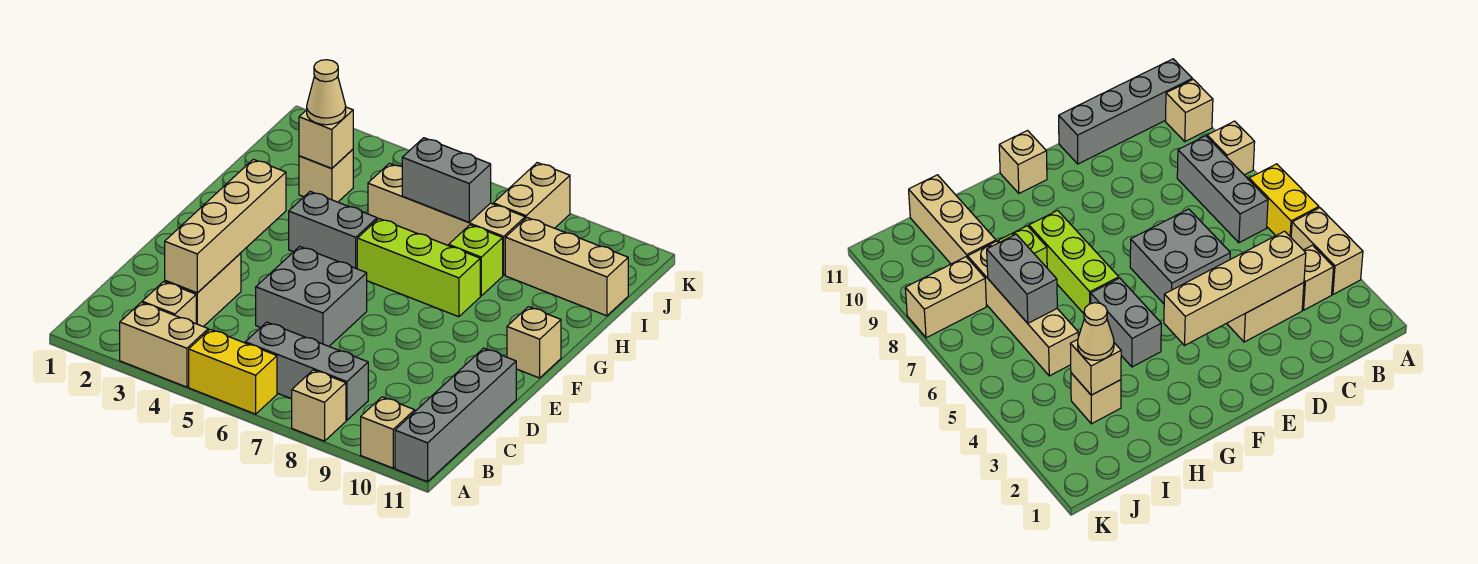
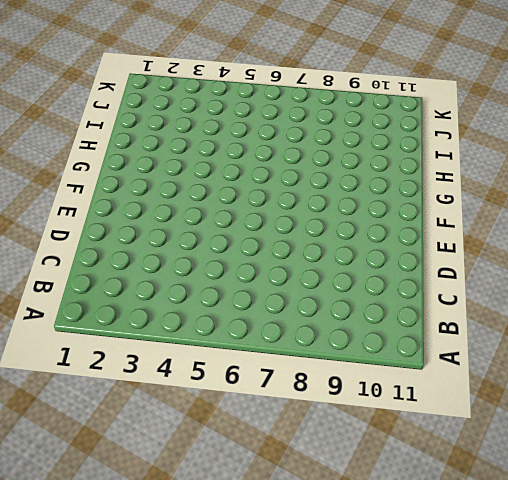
none -> tan brick A3:A4 level 1
none -> yellow brick A5:A6 level 1
none -> tan brick A8 level 1

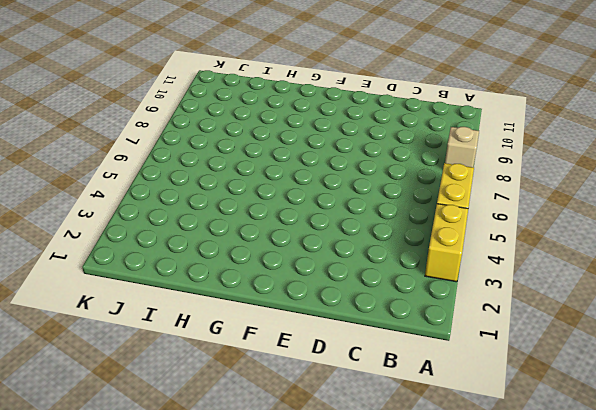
yellow brick A3:A4 level 1 -> tan brick A3:A4 level 1
none -> tan brick A10 level 1
none -> grey brick A11:D11 level 1
none -> tan brick B3 level 1

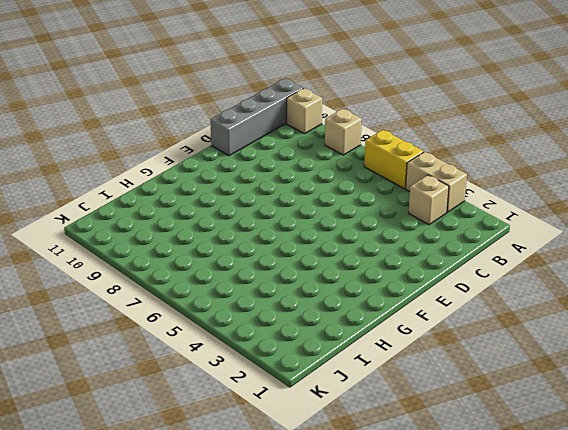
none -> grey brick B6:B8 level 1
none -> tan brick C3:D3 level 1
none -> grey brick D5:E6 level 1

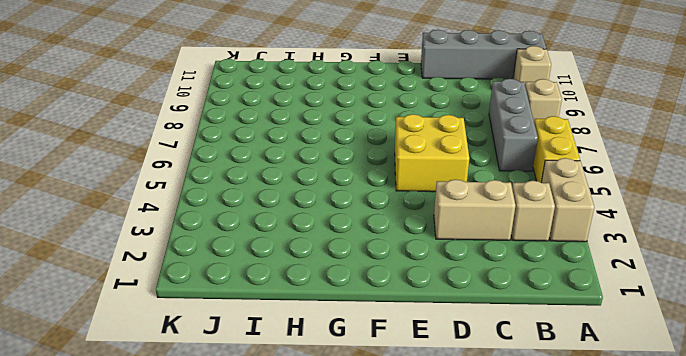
yellow brick D5:E6 level 1 -> grey brick D5:E6 level 1
none -> tan brick F11 level 1
none -> grey brick G4:G5 level 1
none -> lime brick G6:G8 level 1

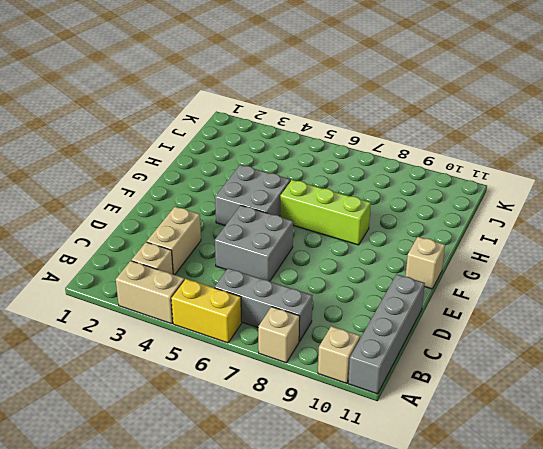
grey brick F4:G5 level 1 -> grey brick G4:G5 level 1
none -> lime brick H8 level 1
none -> tan brick I3 level 1
none -> tan brick I5:I8 level 1

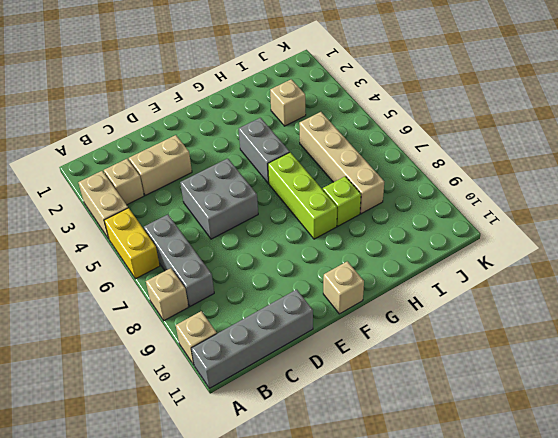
none -> tan brick I9:I11 level 1
none -> tan brick J8:K8 level 1
none -> tan brick C3:F3 level 2

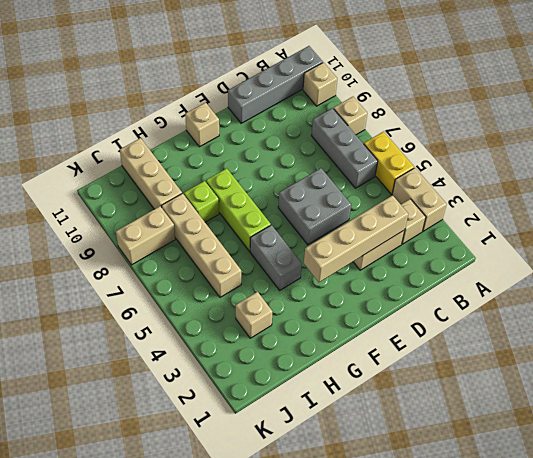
none -> tan brick I3 level 2
none -> grey brick I6:I7 level 2
none -> tan cone I3 level 3

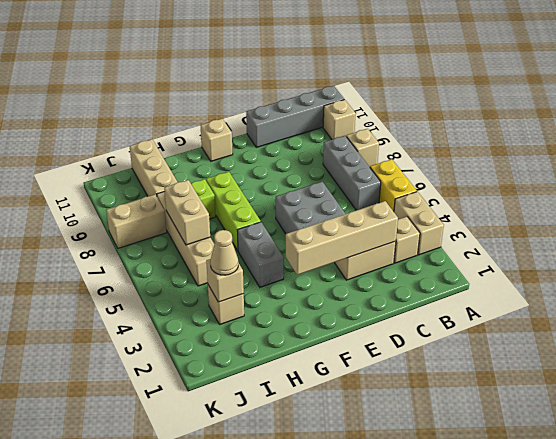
tan brick I6:I7 level 2 -> grey brick I6:I7 level 2

